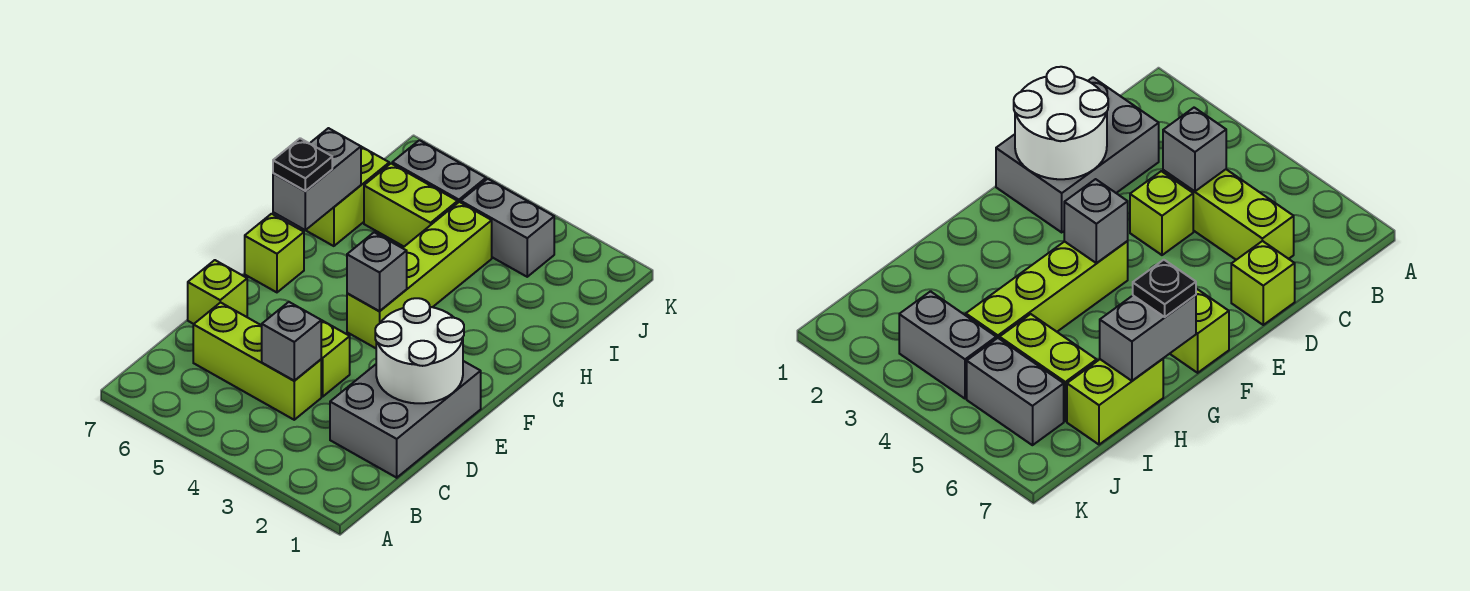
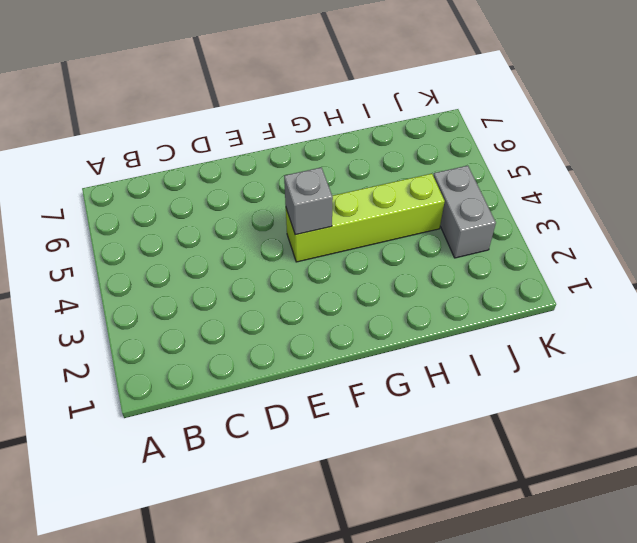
none -> grey brick C1:E2 level 1
none -> lime brick C4:C6 level 1
none -> lime brick D4 level 1

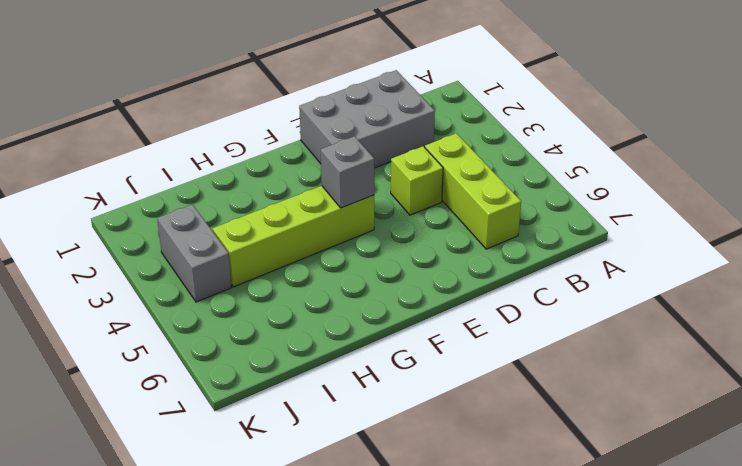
none -> lime brick D7 level 1
none -> lime brick F7 level 1
none -> lime brick H7:I7 level 1

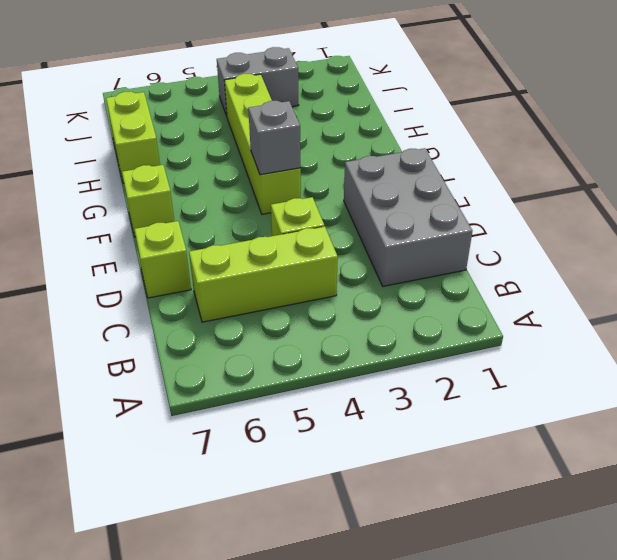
none -> lime brick I5:I6 level 1
none -> grey brick J5:J6 level 1
none -> grey brick C4 level 2

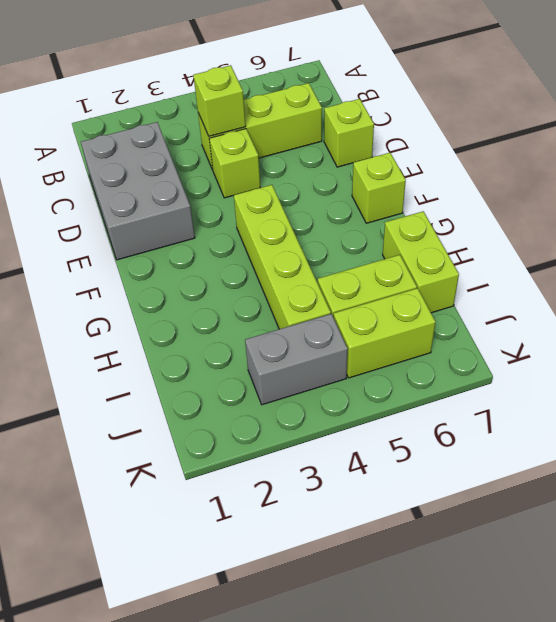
lime brick C4 level 2 -> grey brick C4 level 2
lime brick J5:J6 level 1 -> grey brick J5:J6 level 1
none -> white round brick D1:E2 level 2
none -> grey brick F4 level 2
none -> grey brick G7:H7 level 2

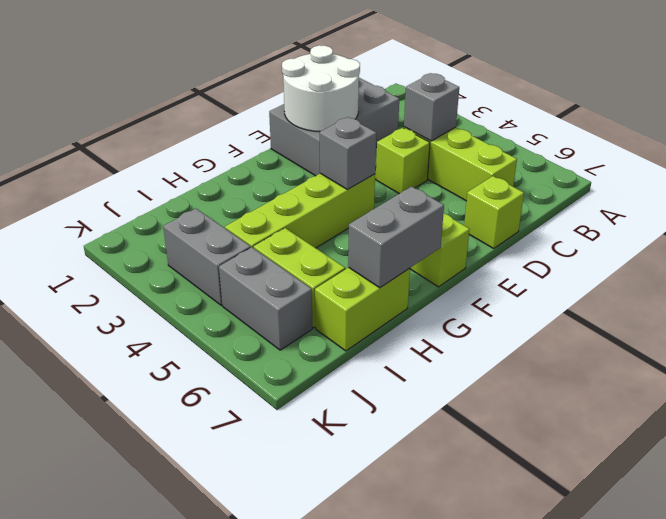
none -> black plate G7 level 3

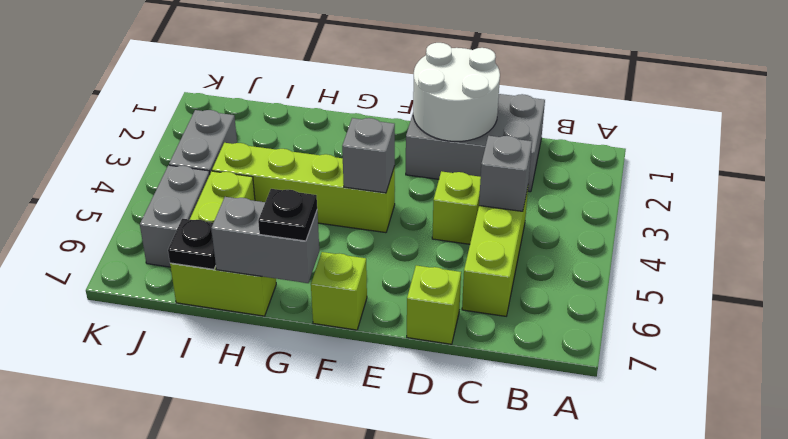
black plate I7 level 2 -> none

